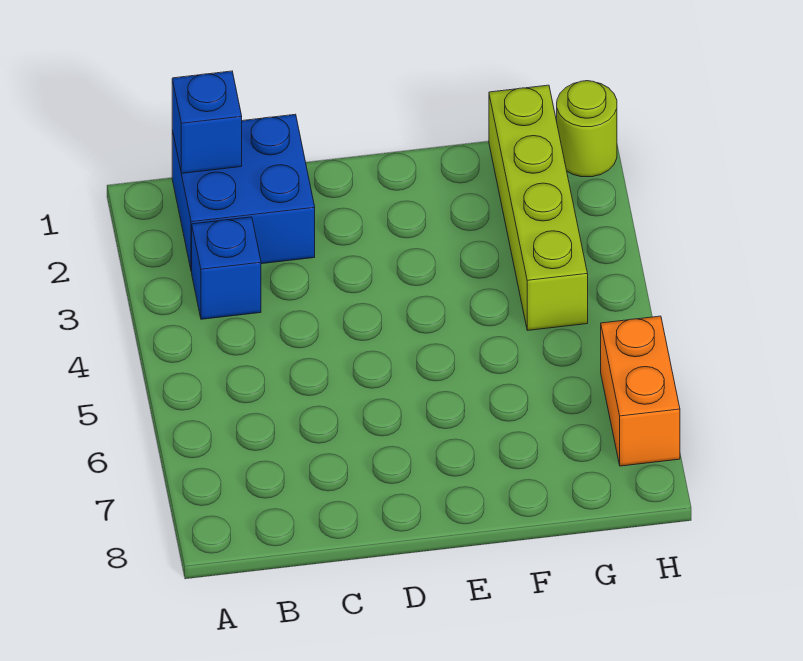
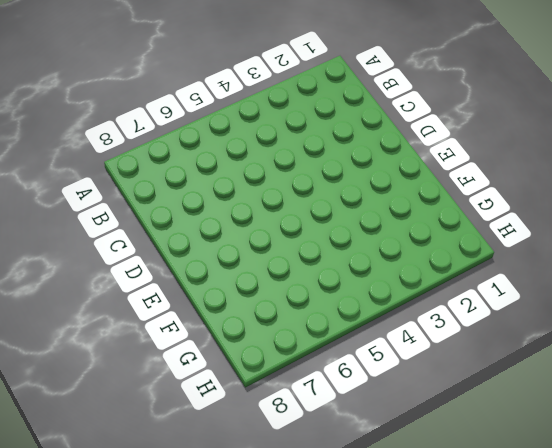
none -> blue brick B1:C2 level 1
none -> blue brick B3 level 1

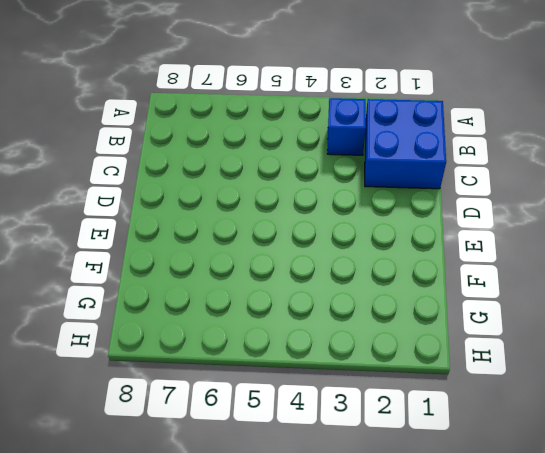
none -> lime brick G1:G4 level 1
none -> lime round brick H1 level 1

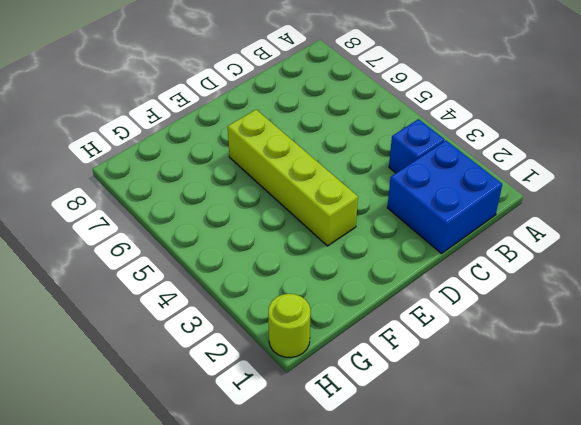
lime brick E3:E6 level 1 -> lime brick G1:G4 level 1
none -> orange brick H6:H7 level 1
none -> blue brick B1 level 2

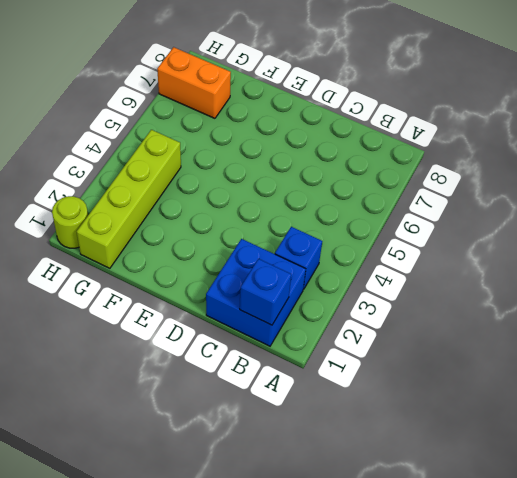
orange brick G7:H7 level 1 -> orange brick H6:H7 level 1

